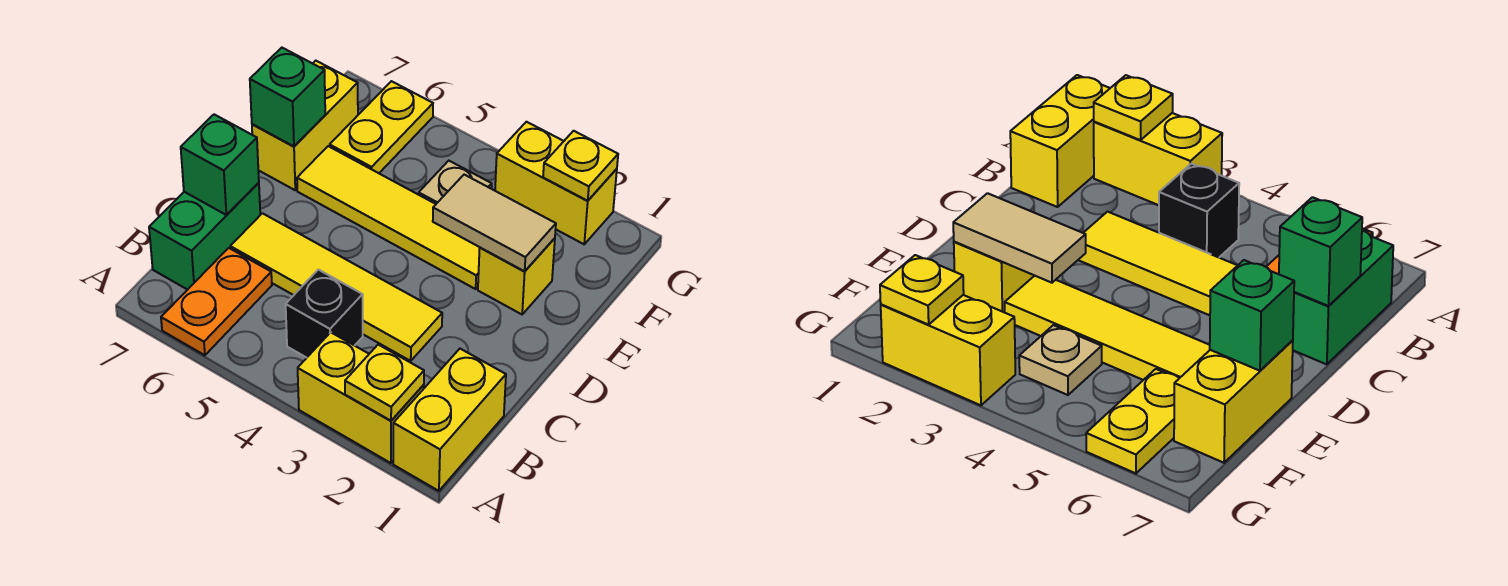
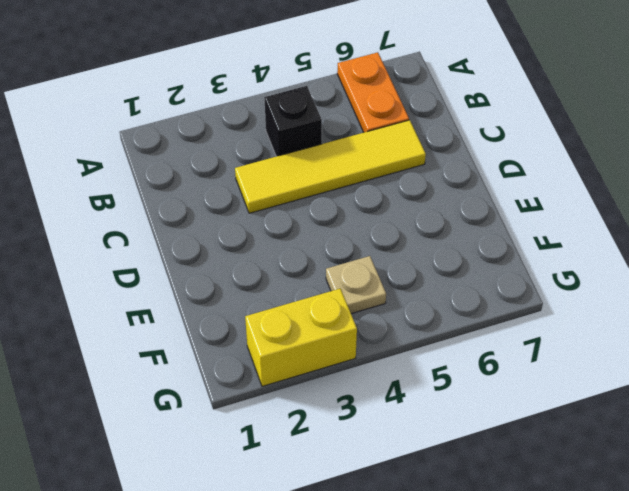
none -> yellow brick A1:B1 level 1
none -> yellow brick A2:A3 level 1
none -> green brick B7:C7 level 1

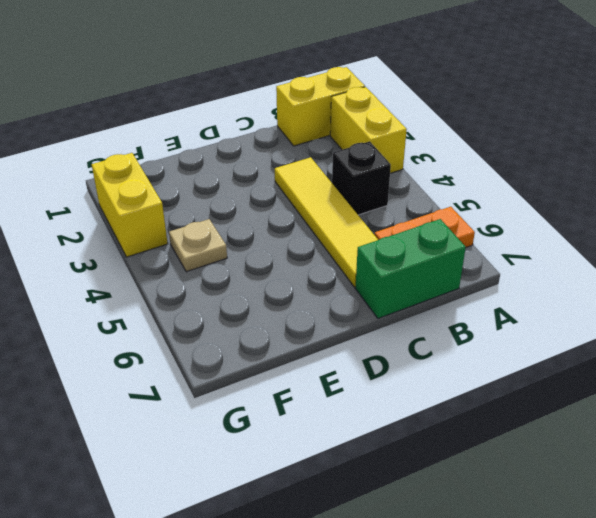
none -> yellow brick E2 level 1
none -> yellow tile E3:E6 level 1
none -> yellow brick E7:F7 level 1

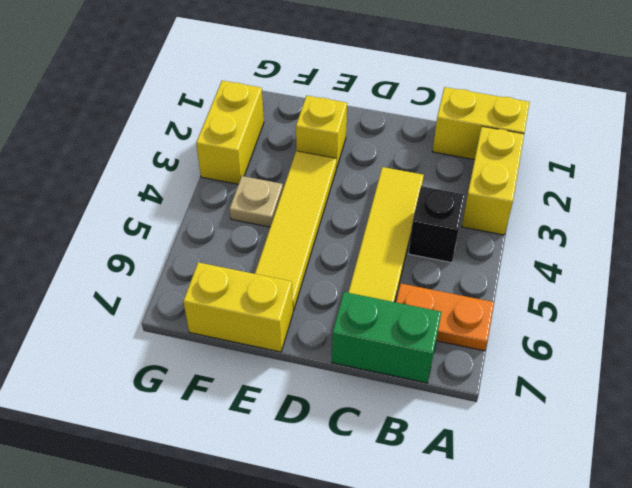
none -> yellow plate F6:G6 level 1
none -> yellow plate A2 level 2
none -> green brick C7 level 2

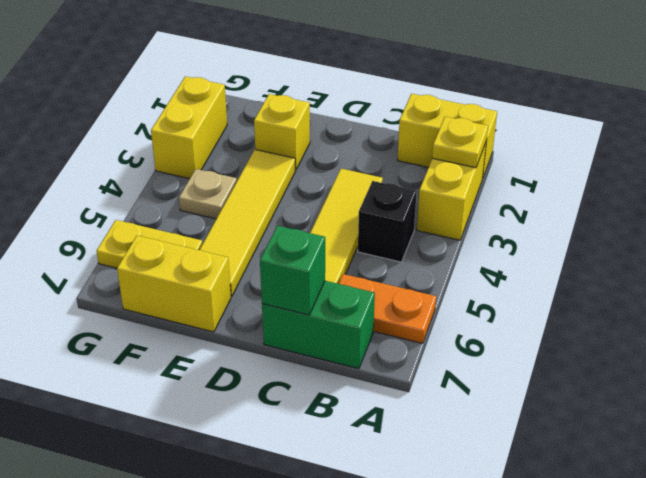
none -> tan tile E2:E3 level 2
none -> green brick E7 level 2
none -> yellow plate G2 level 2

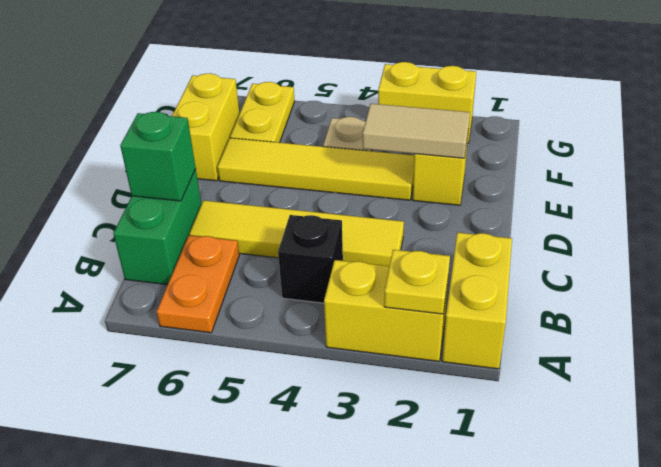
none -> green brick E7 level 2
none -> yellow plate G2 level 2

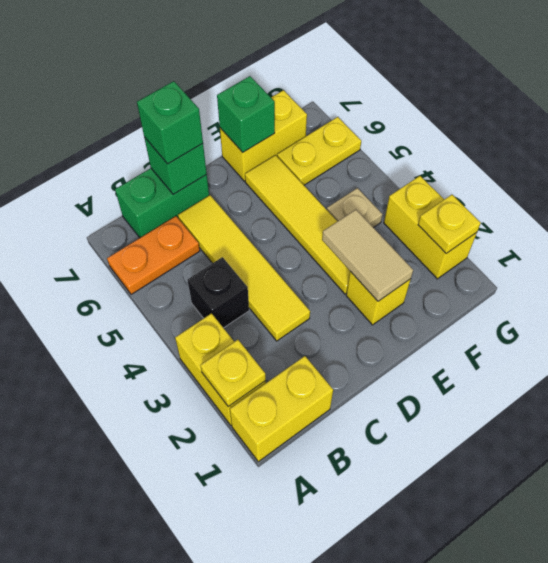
green brick C7 level 3 -> none

